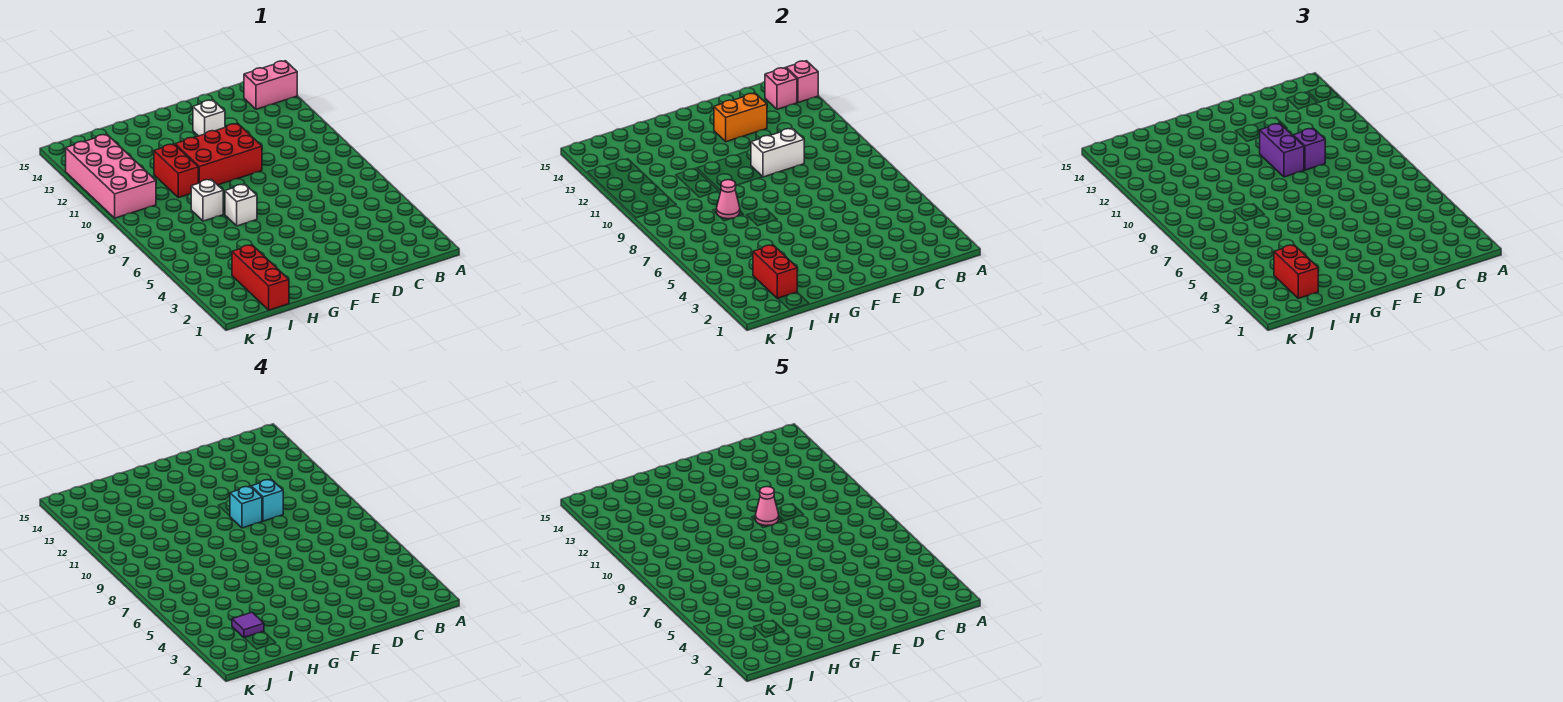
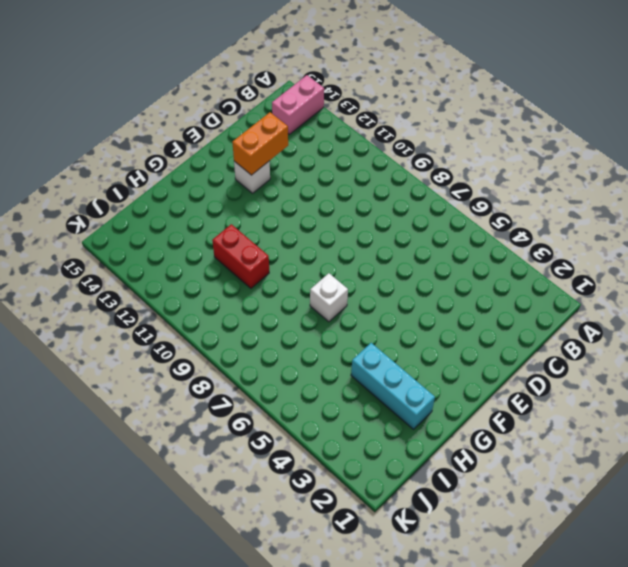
cyan brick H2:H4 level 1 -> none
none -> red brick E10:G11 level 1
none -> white brick H8 level 1
none -> red brick I1:I3 level 1

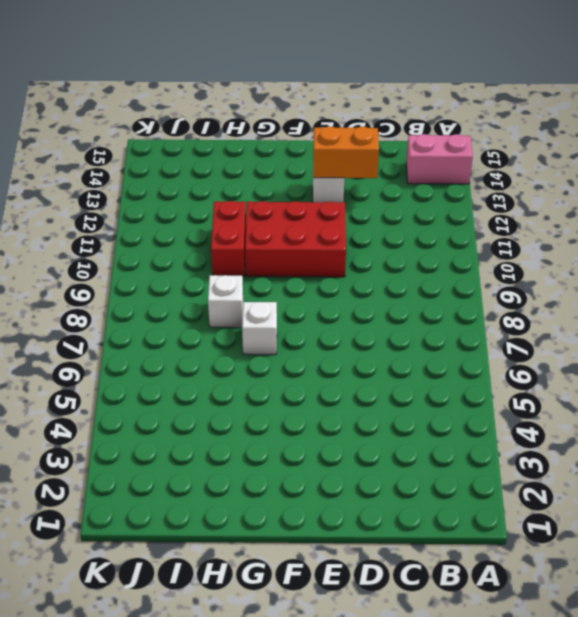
none -> red brick I1:I3 level 1
none -> pink brick J10:K13 level 1
none -> pink brick A14 level 2

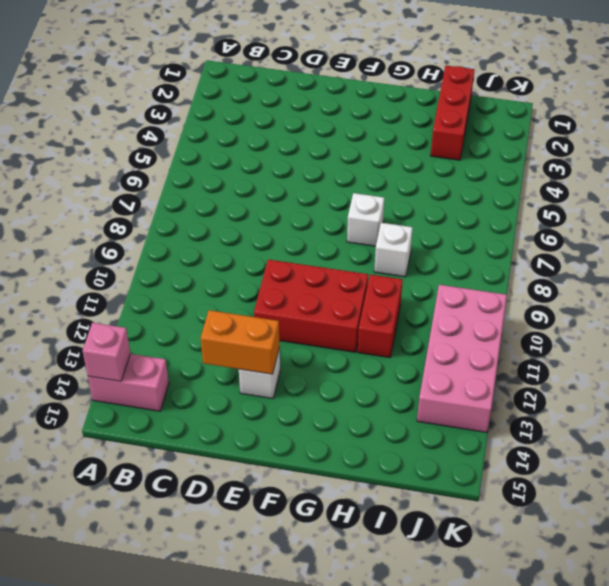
none -> pink brick B14 level 2
none -> white brick D10:E10 level 2
none -> pink cone H8 level 2

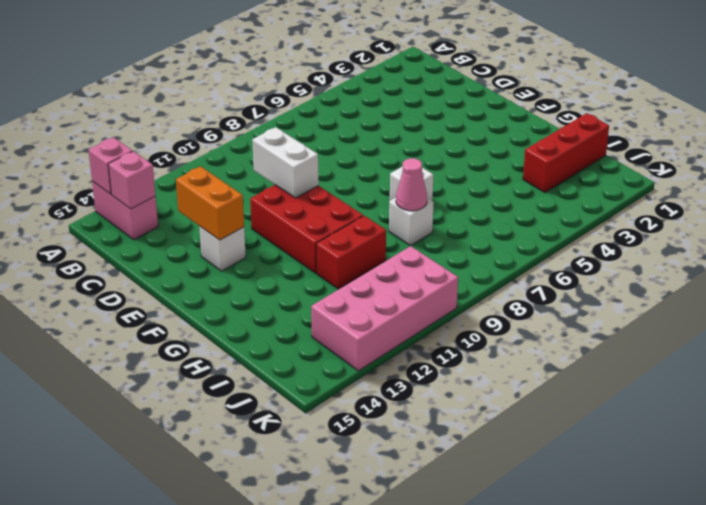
none -> red brick I2:I3 level 2
none -> purple brick D10 level 3
none -> purple brick E10:E11 level 3

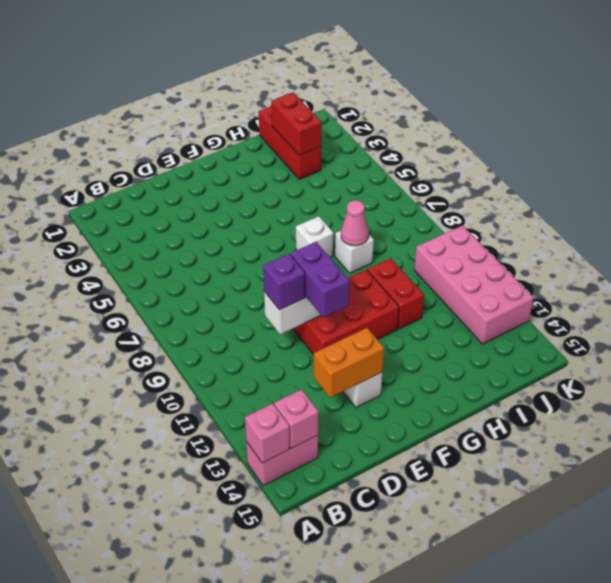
none -> red brick I2:I3 level 3
none -> cyan brick D10 level 4
none -> cyan brick E10 level 4

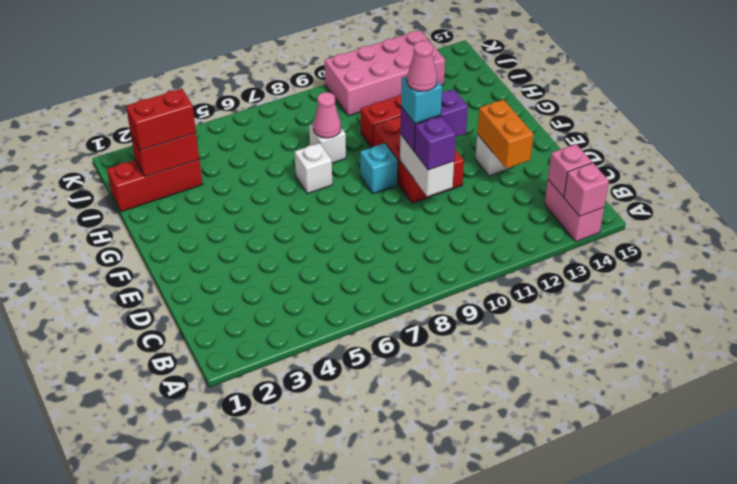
cyan brick F9 level 1 -> cyan brick D10 level 4
none -> purple tile I3 level 4

